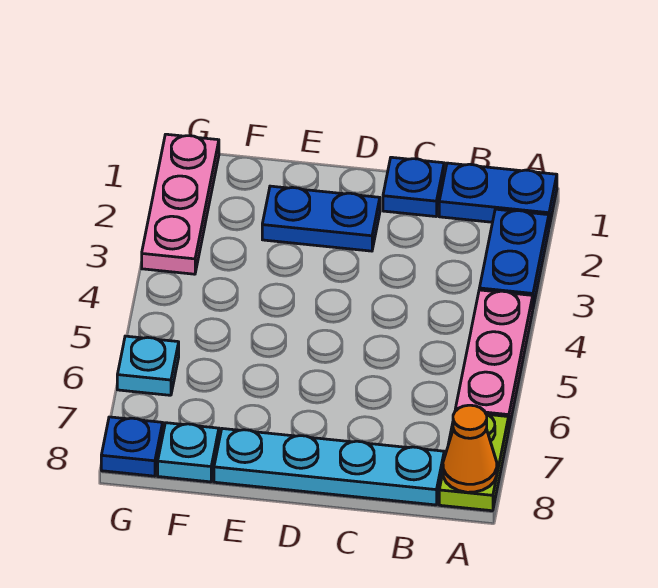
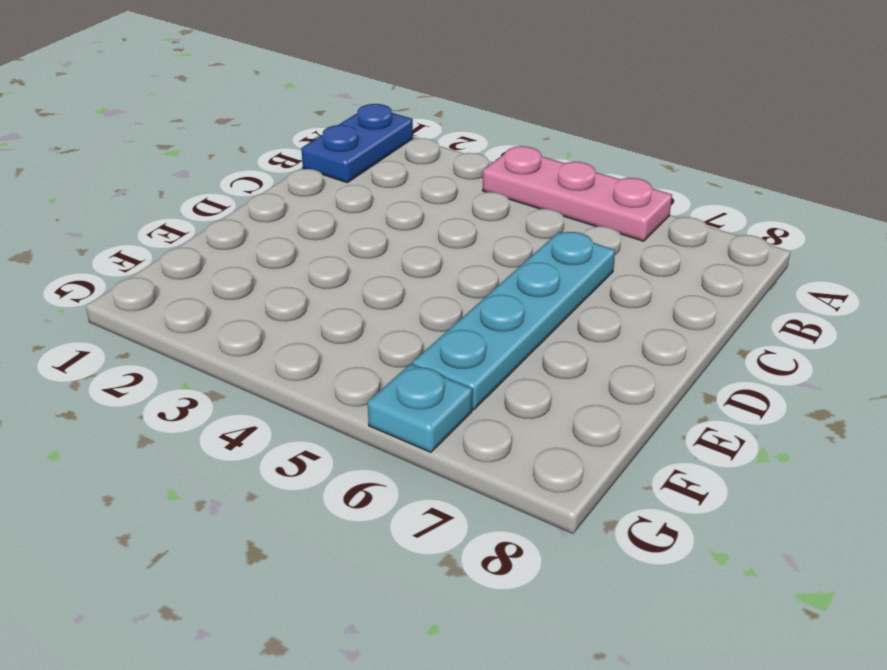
cyan plate C6:F6 level 1 -> cyan plate B8:E8 level 1
none -> blue plate A2:A3 level 1
none -> lime plate A7:A8 level 1
none -> blue plate C1 level 1

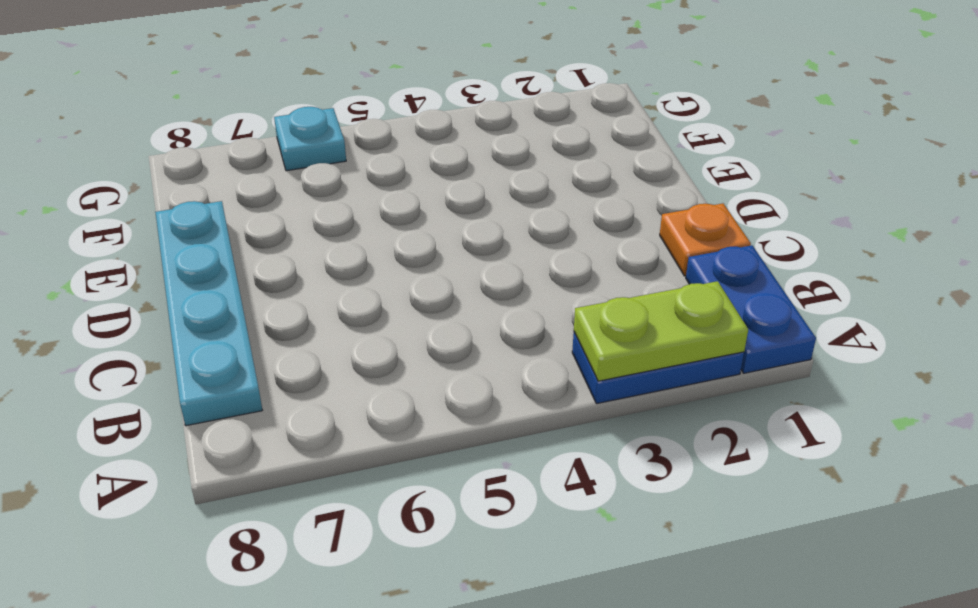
lime plate A2:A3 level 2 -> lime plate A7:A8 level 1
orange plate C1 level 1 -> blue plate C1 level 1
none -> pink plate A4:A6 level 1
none -> blue plate D2:E2 level 1
none -> cyan plate F8 level 1

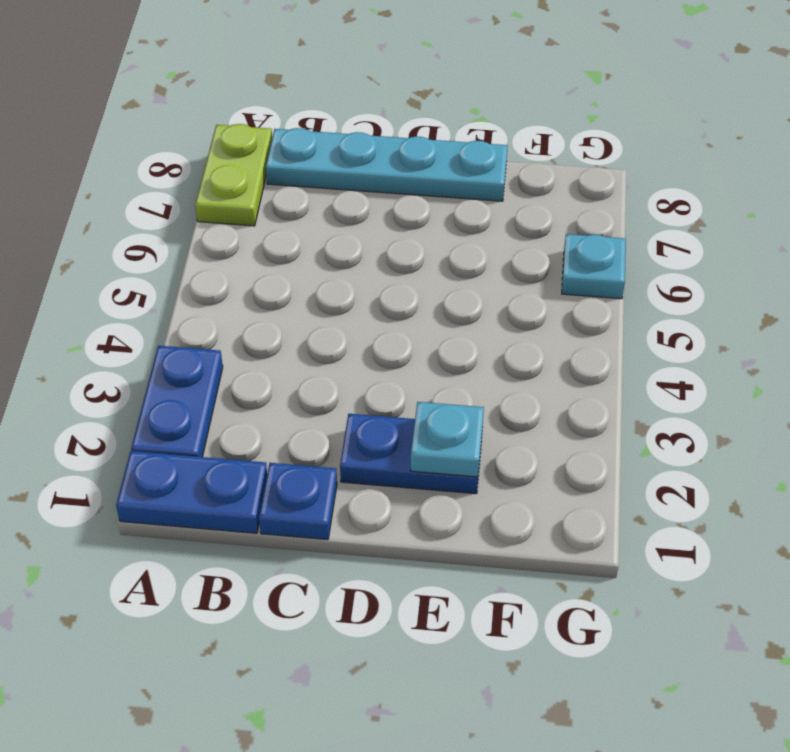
cyan plate E2 level 2 -> cyan plate F8 level 1
none -> pink plate A4:A6 level 1
none -> pink plate G1:G3 level 1
none -> blue plate G8 level 1

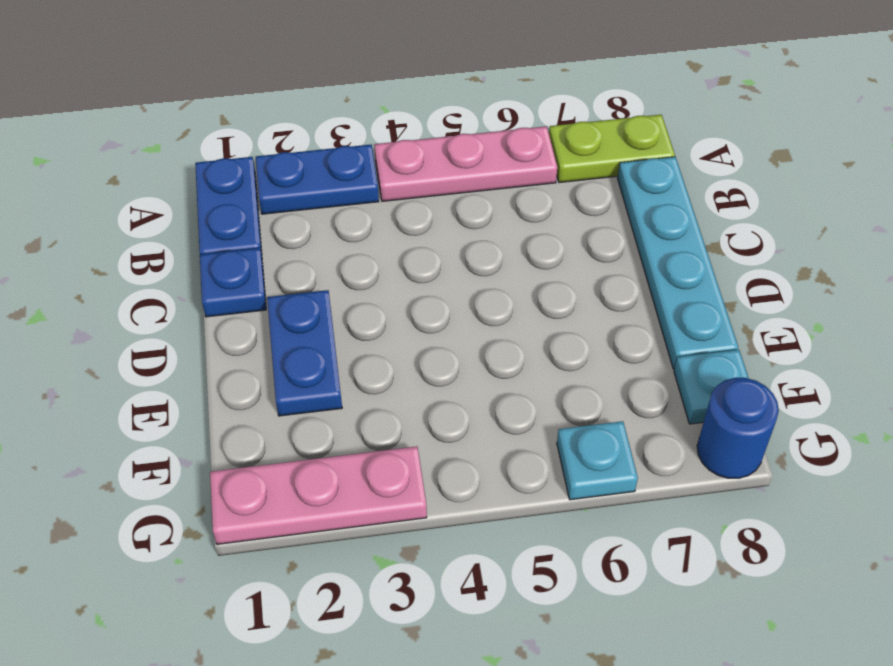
blue round brick G8 level 1 -> blue plate G8 level 1
none -> orange cone A8 level 2

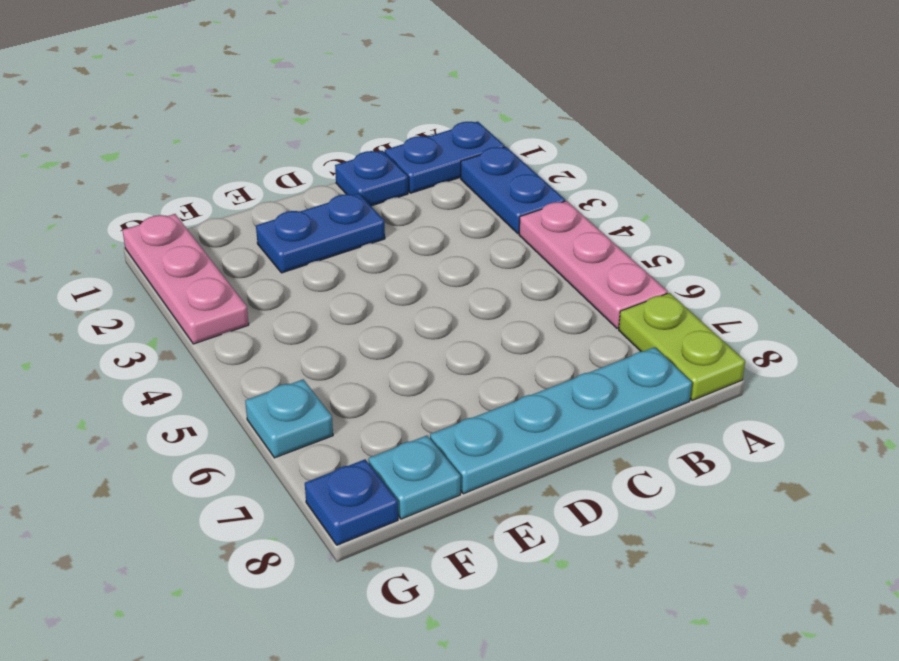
none -> orange cone A8 level 2

